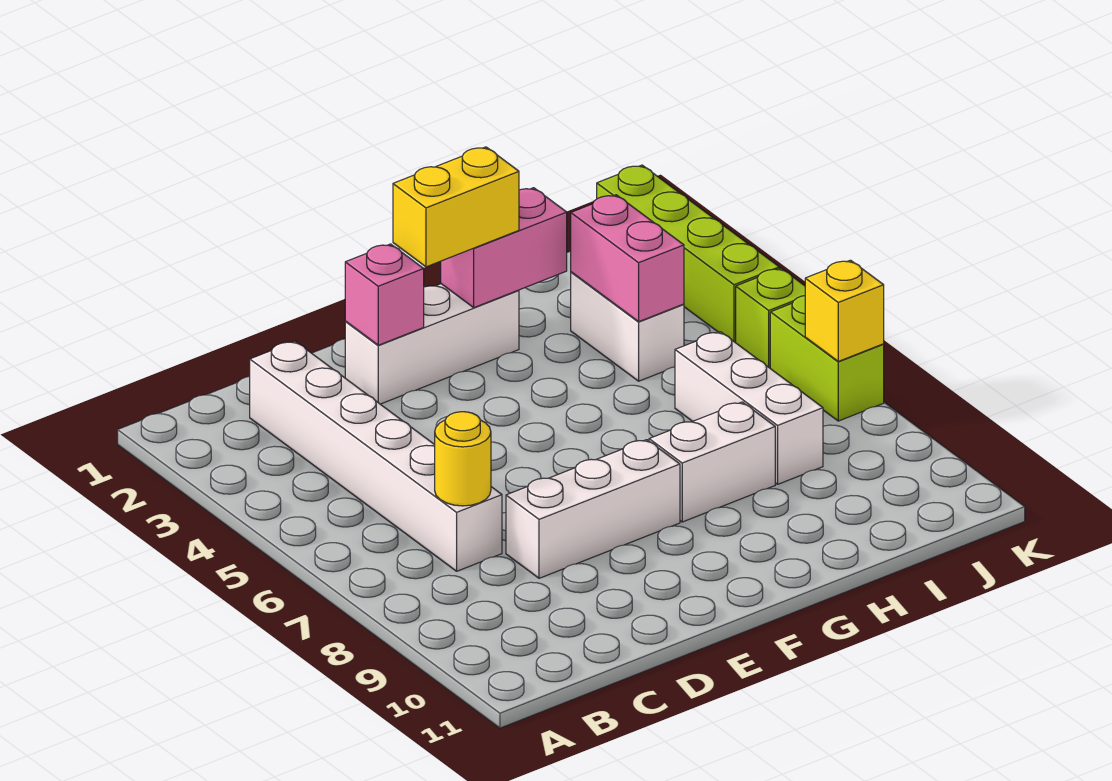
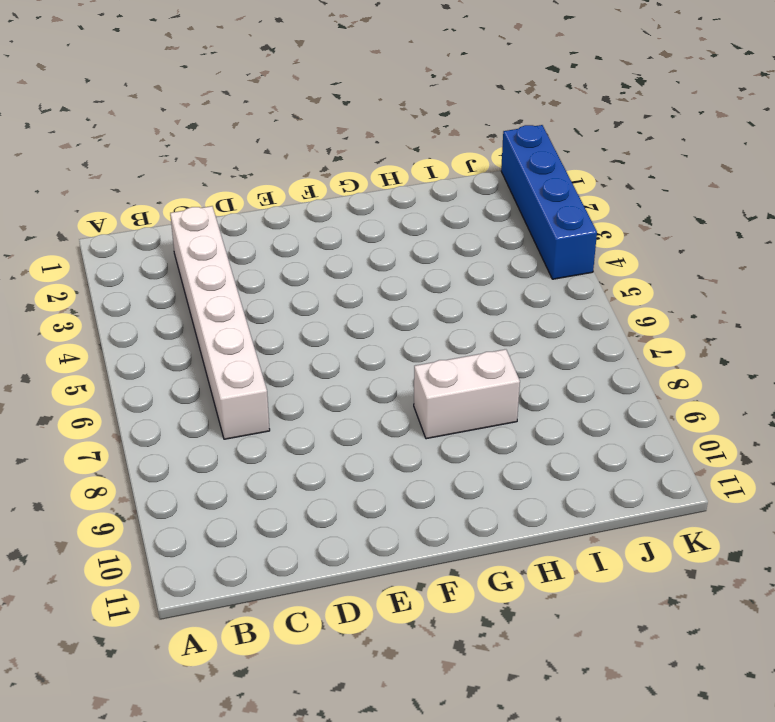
blue brick K1:K4 level 1 -> lime brick K1:K4 level 1
none -> white brick D8:F8 level 1
none -> white brick E2:G2 level 1
none -> white brick I3:I4 level 1

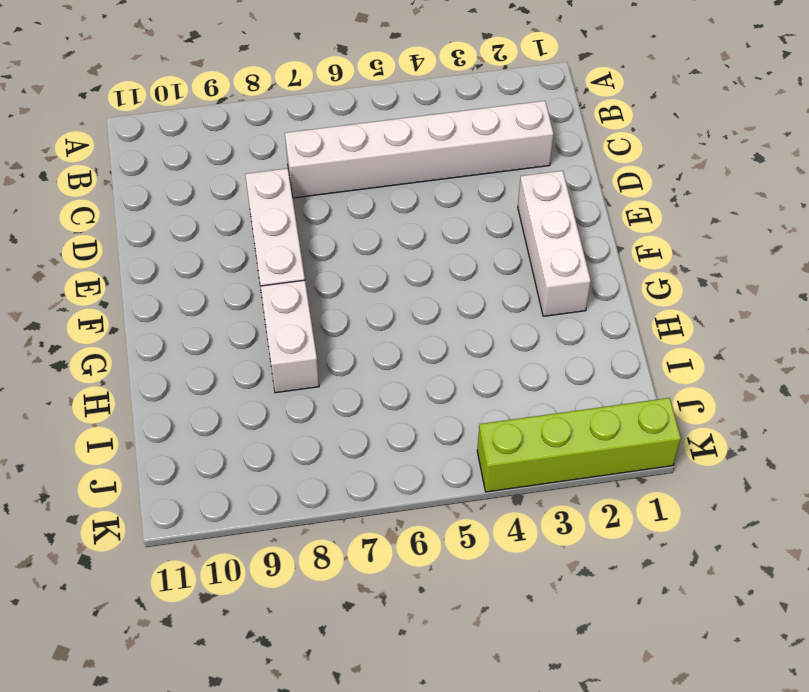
none -> white brick I3:I4 level 1
none -> white brick I6:I8 level 1
none -> lime brick K5 level 1

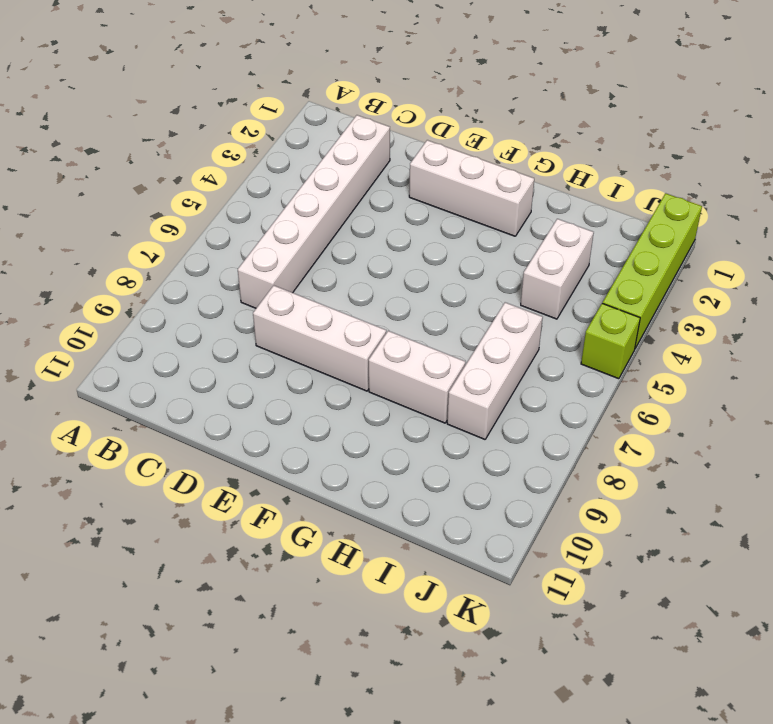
none -> lime brick K6:K7 level 1
none -> yellow round brick C7 level 2
none -> pink brick E2 level 2

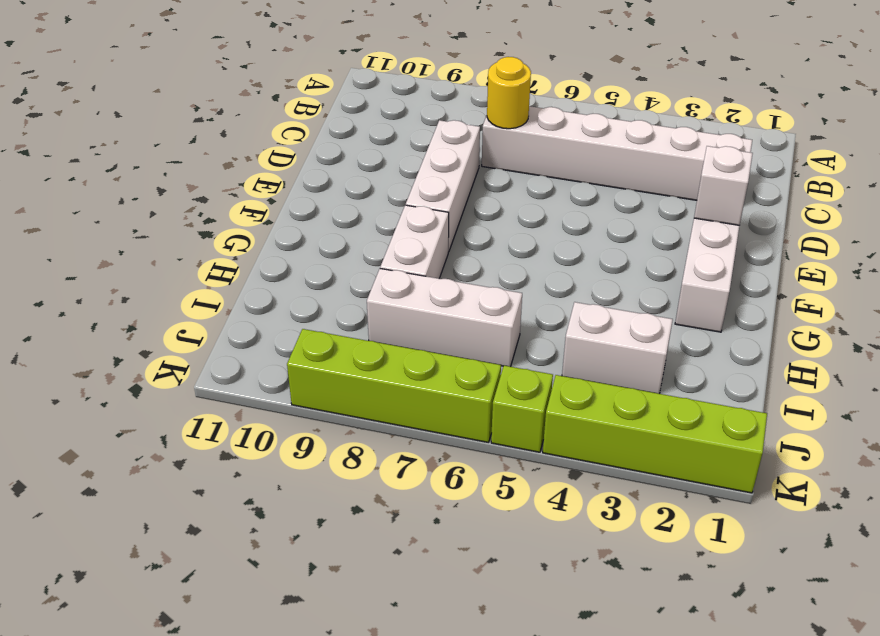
white brick E2 level 2 -> pink brick E2 level 2
lime brick K6:K9 level 1 -> lime brick K6:K7 level 1
none -> pink brick G2:H2 level 2
none -> pink brick I3:I4 level 2
none -> yellow brick K7 level 2

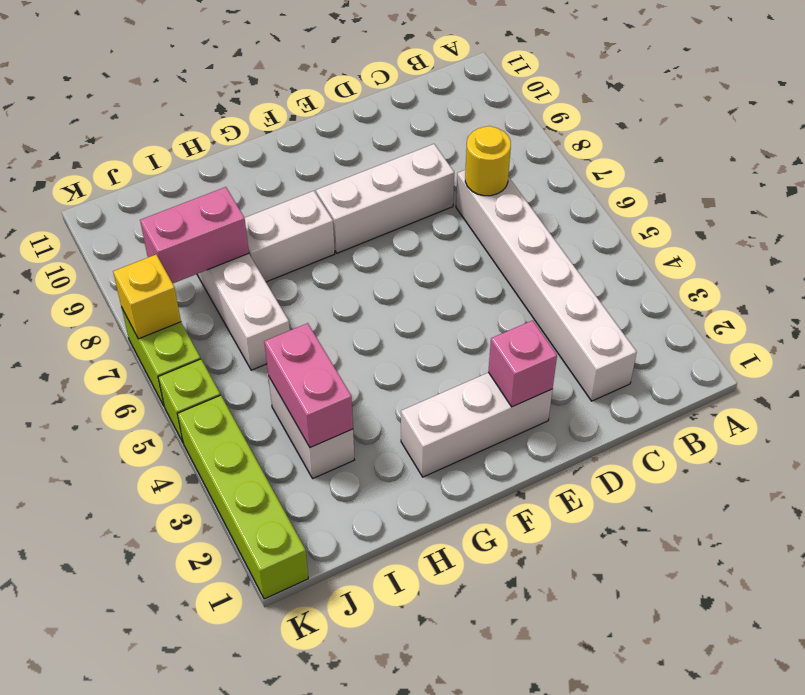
pink brick I8:J8 level 2 -> pink brick G2:H2 level 2
none -> yellow brick F2:G2 level 3

